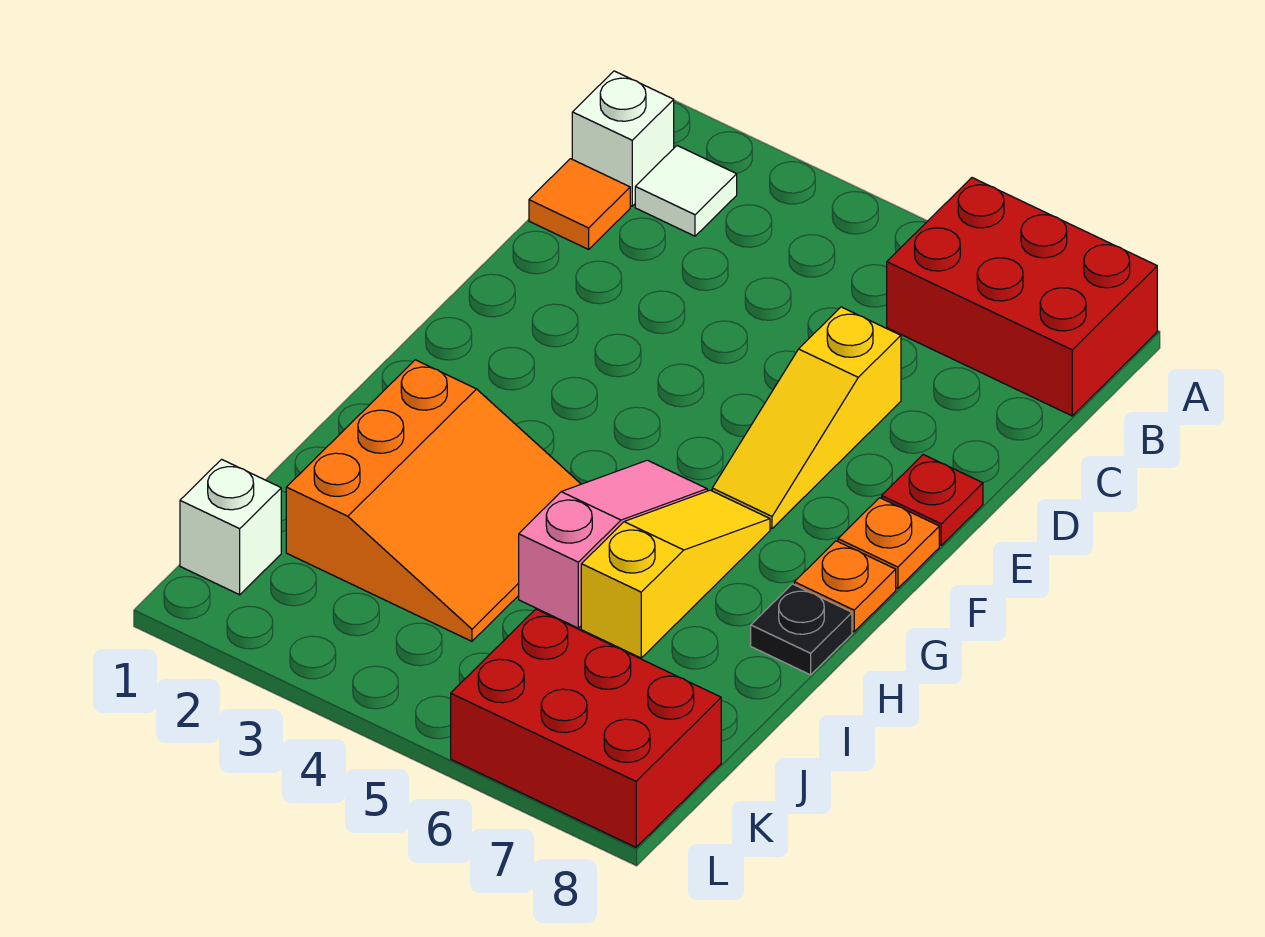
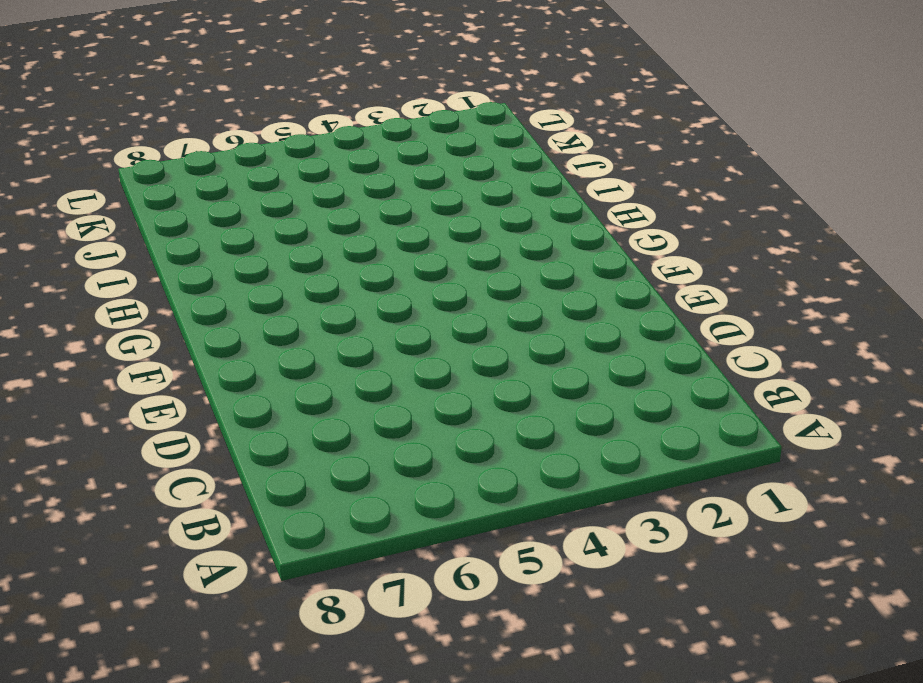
none -> red brick A6:B8 level 1
none -> white brick B1 level 1
none -> white tile B2 level 1

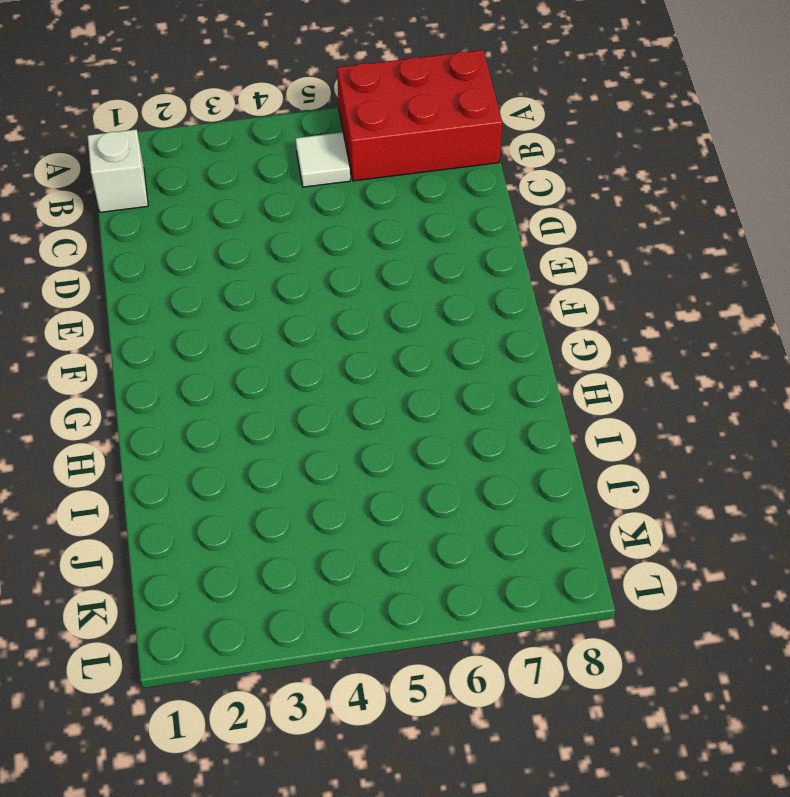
white tile B5 level 1 -> white tile B2 level 1
none -> orange tile C1 level 1
none -> yellow slope D6:F6 level 1 top D
none -> red plate E8 level 1

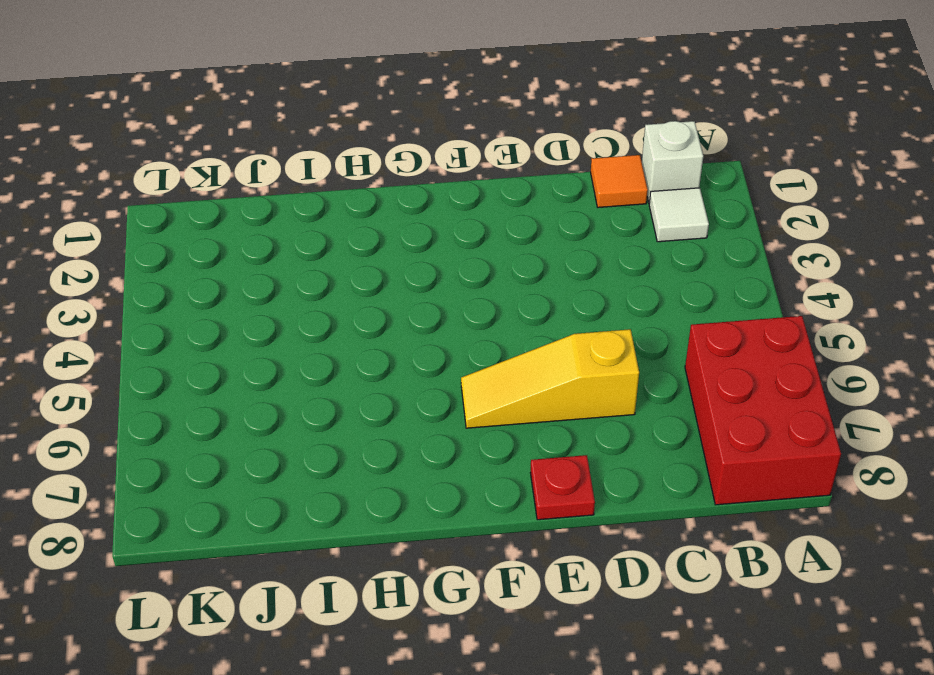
none -> orange plate F8 level 1
none -> pink slope G5:I5 level 1 top I
none -> yellow slope G6:I6 level 1 top I

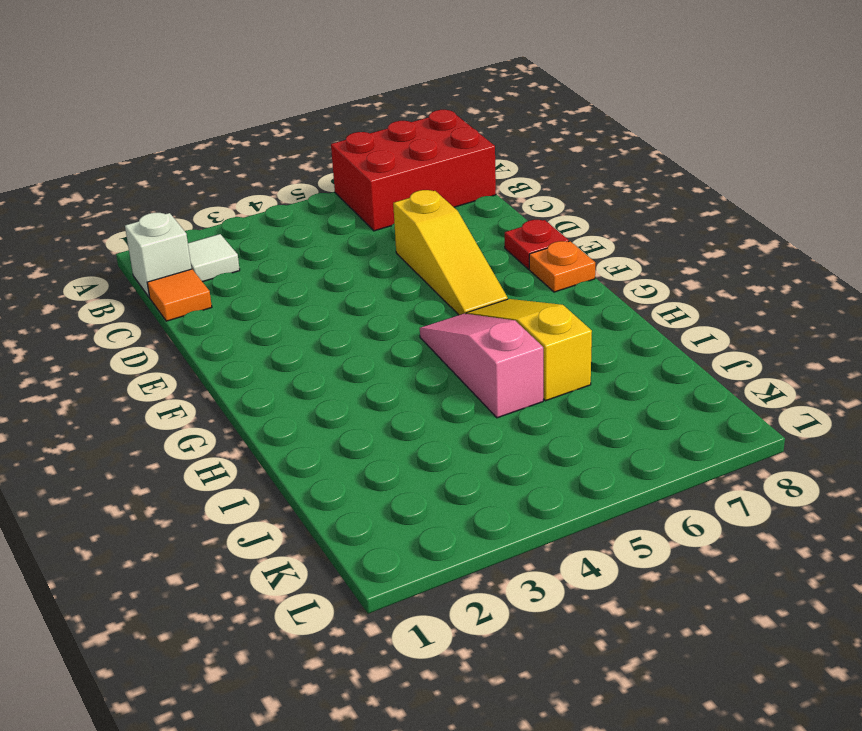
none -> orange plate G8 level 1
none -> orange slope H2:J4 level 1 top 2
none -> black plate H8 level 1

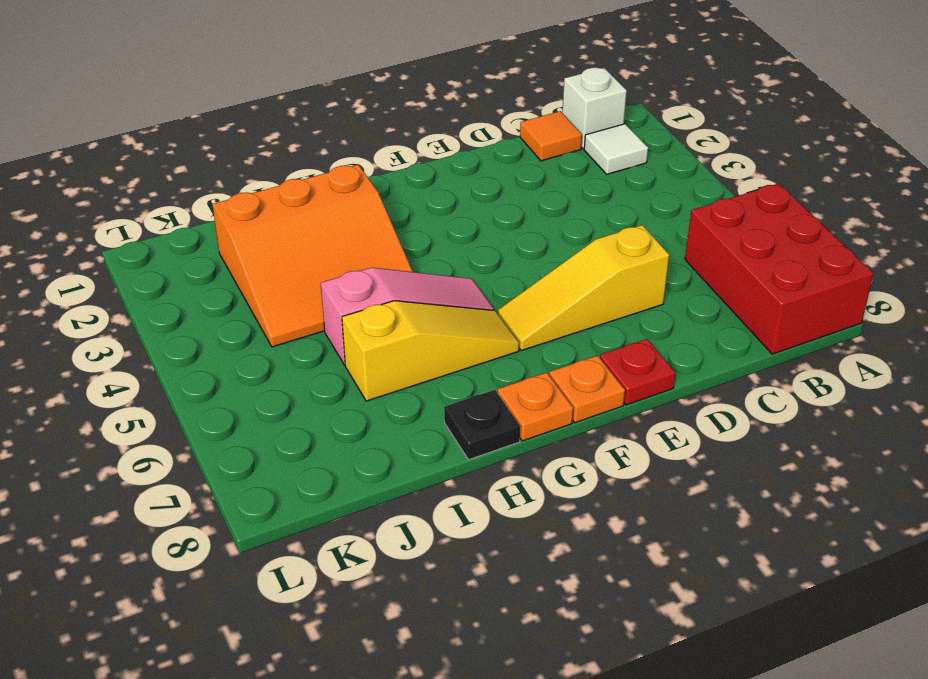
none -> white brick K1 level 1
none -> red brick K6:L8 level 1

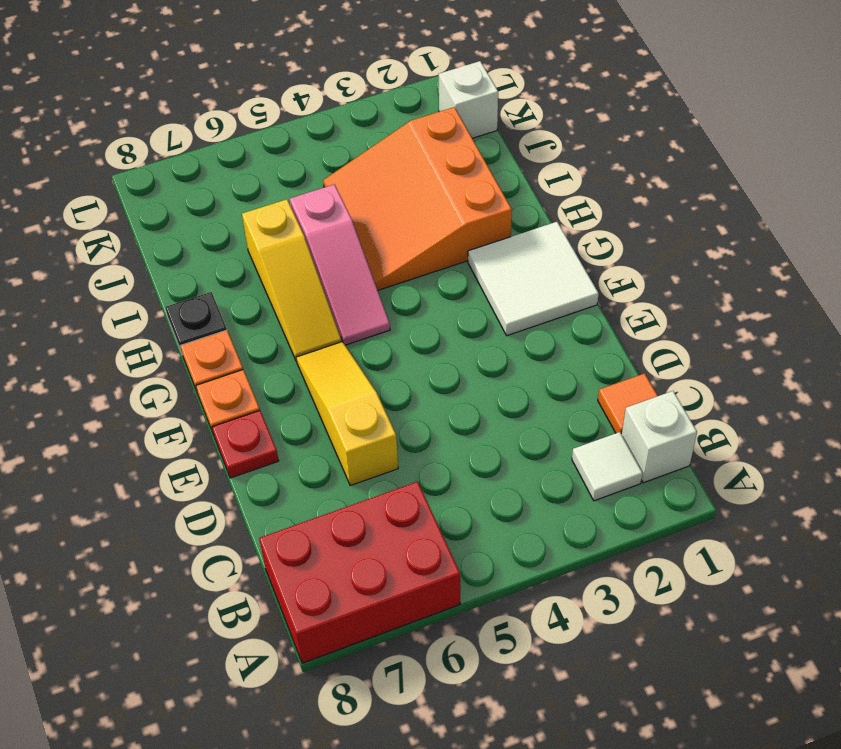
white tile F1:G2 level 1 -> none
none -> red brick K6:L8 level 1

